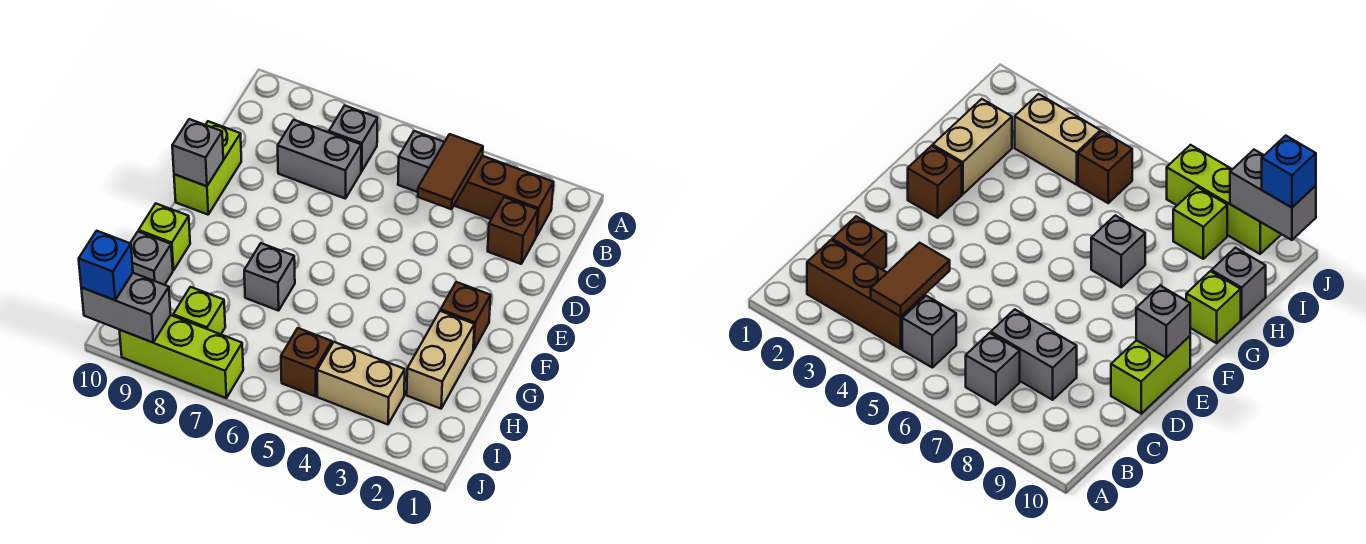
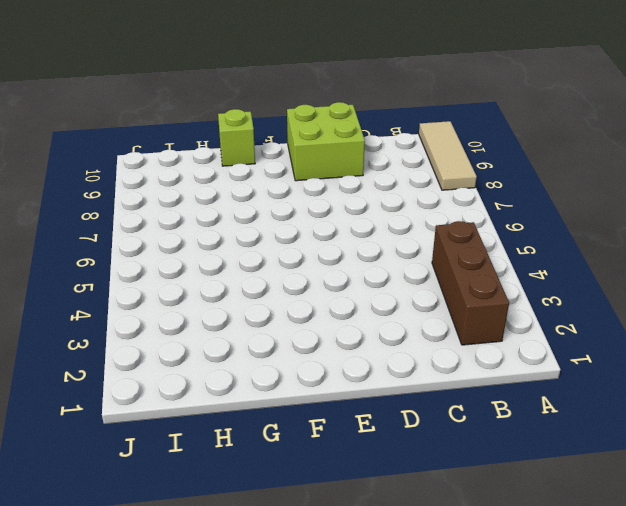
tan tile A8:A10 level 1 -> none
lime brick D9:E10 level 1 -> lime brick D10:E10 level 1
none -> grey brick B5 level 1
none -> grey brick B7 level 1
none -> brown brick C2 level 1

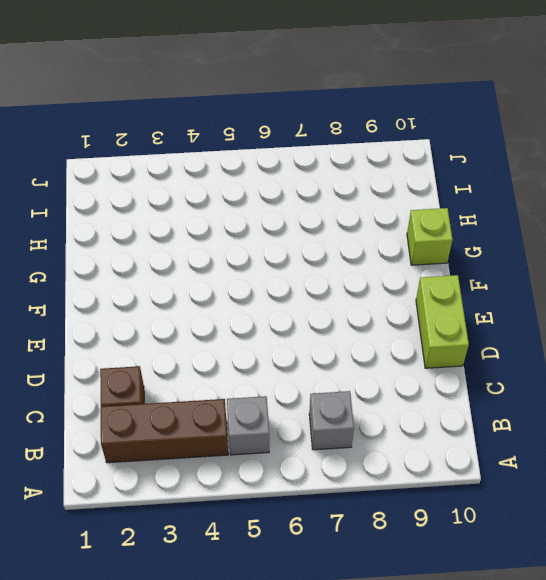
none -> grey brick C7:C8 level 1
none -> brown brick F2 level 1
none -> tan brick G2:H2 level 1

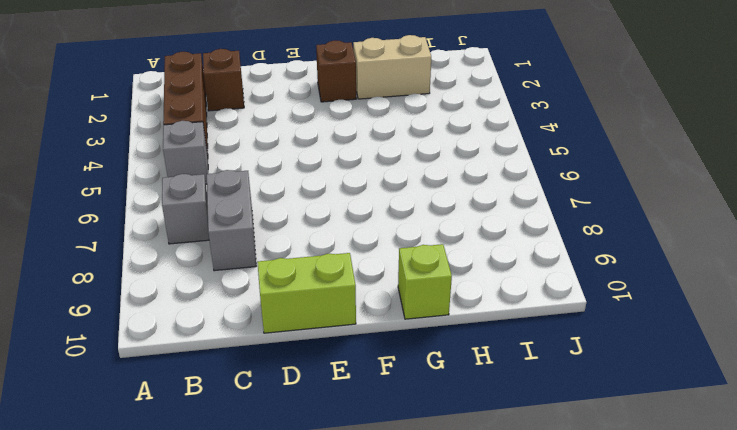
none -> grey brick G7 level 1
none -> grey brick H10 level 1
none -> tan brick I3:I4 level 1

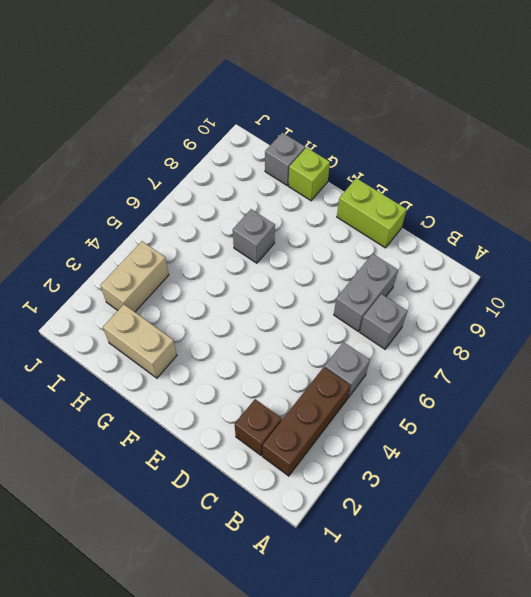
none -> brown brick F2 level 1
none -> brown brick I5 level 1
none -> lime brick I8 level 1

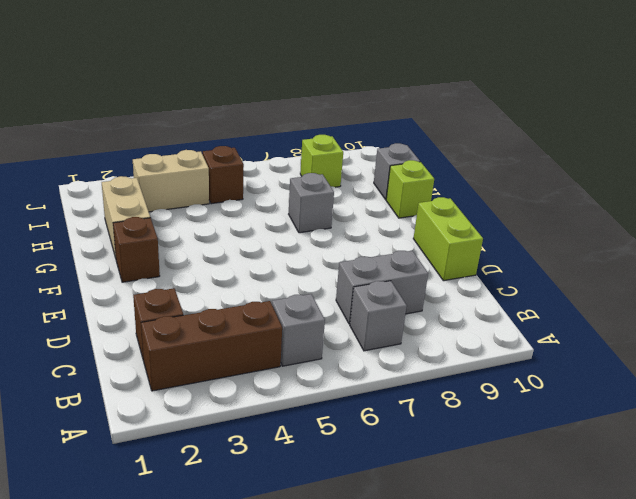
none -> lime brick J7:J9 level 1
none -> brown tile B4:C4 level 2
none -> grey brick E10 level 2

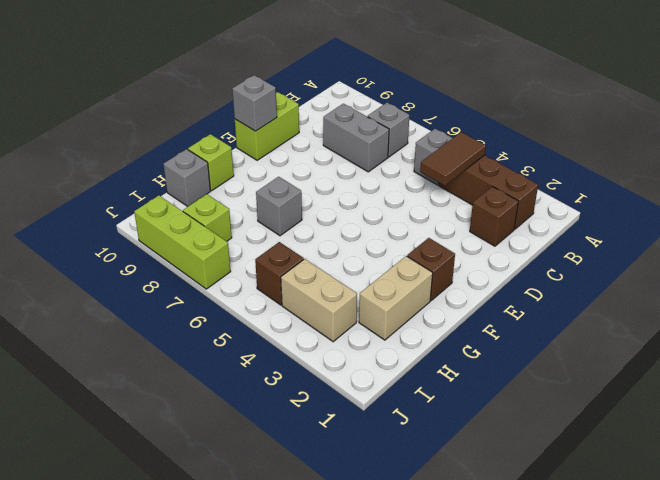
none -> grey brick J9:J10 level 2
none -> blue brick J10 level 3

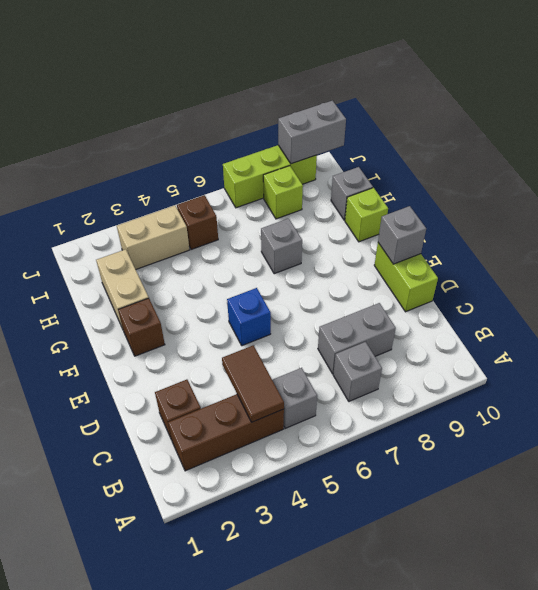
blue brick E5 level 1 -> blue brick J10 level 3

